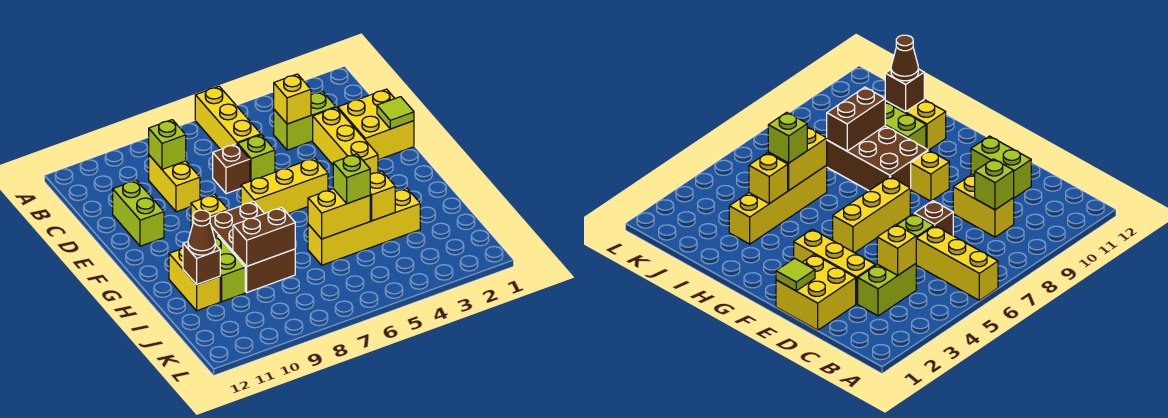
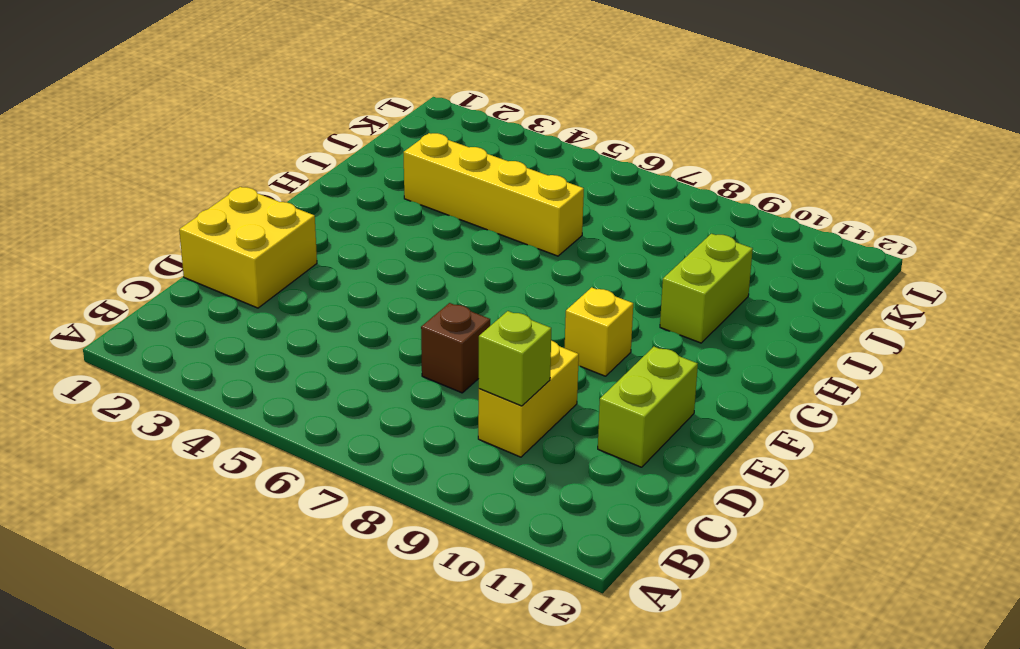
none -> yellow brick A6:C6 level 1
none -> lime brick C3:C4 level 1
none -> yellow brick D3:F3 level 1

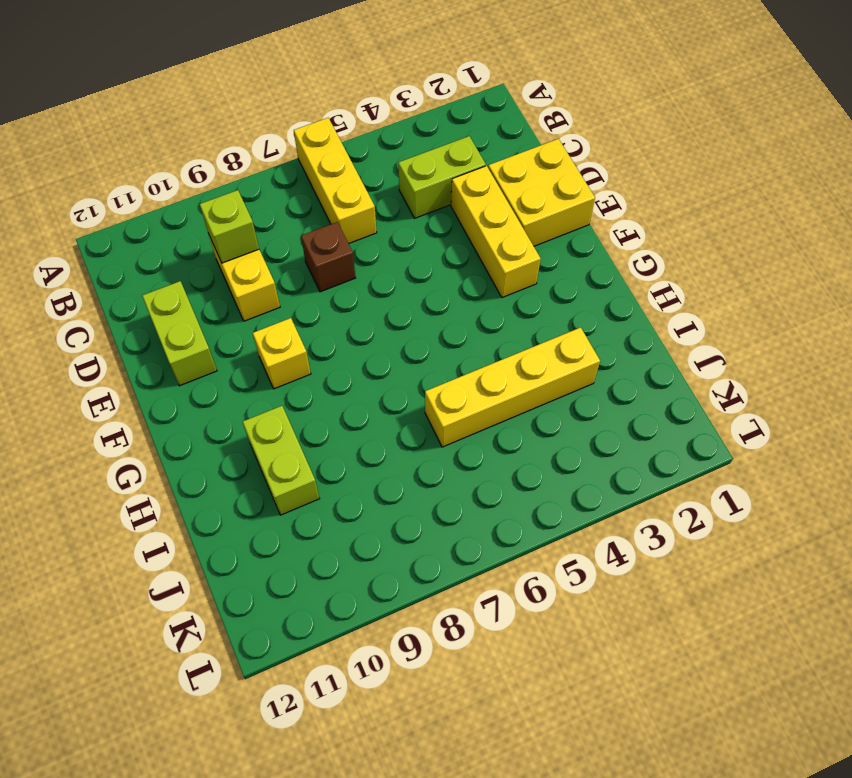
none -> lime brick D6 level 1
none -> yellow brick F5:F7 level 1
none -> brown brick G8:I9 level 1

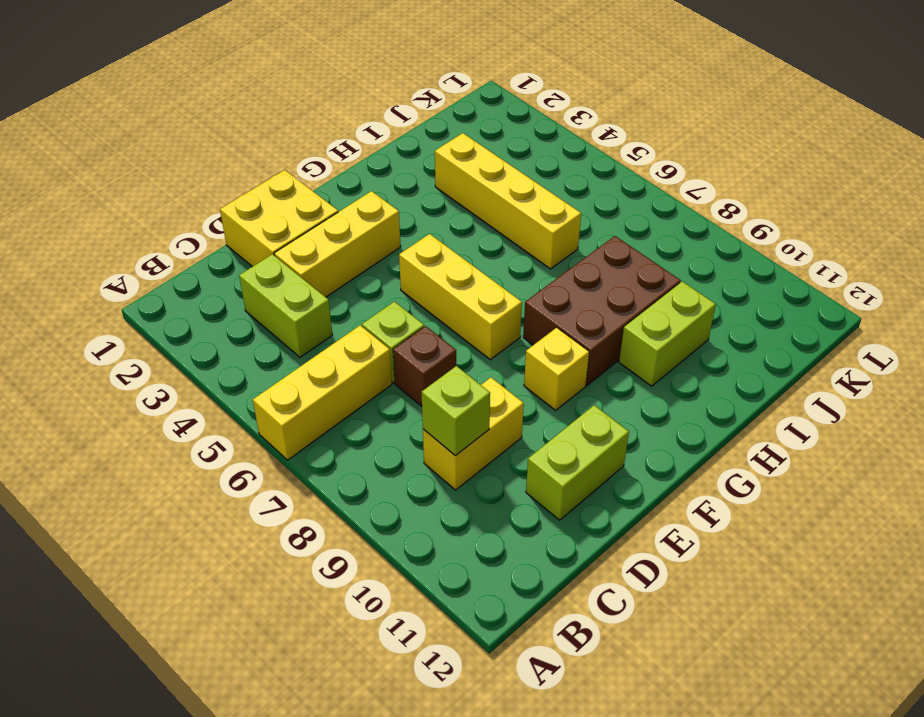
none -> yellow brick H11:I11 level 1
none -> yellow brick C4 level 2
none -> lime tile E1 level 2

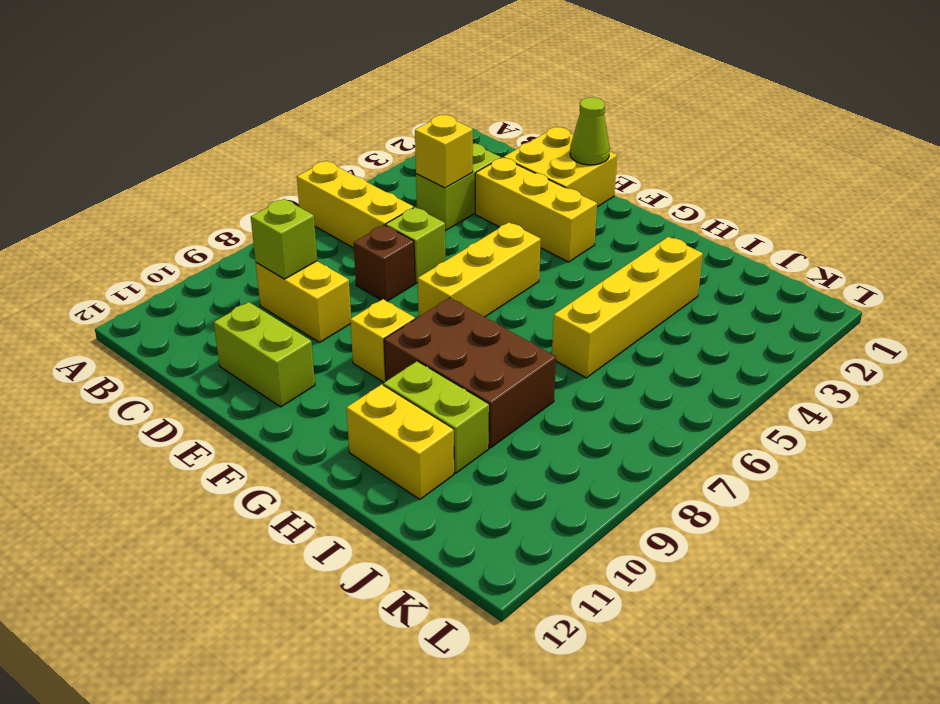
lime cone E1 level 2 -> lime tile E1 level 2
none -> yellow brick I4 level 2
none -> yellow brick I5:I6 level 2
none -> brown brick I8:I9 level 2

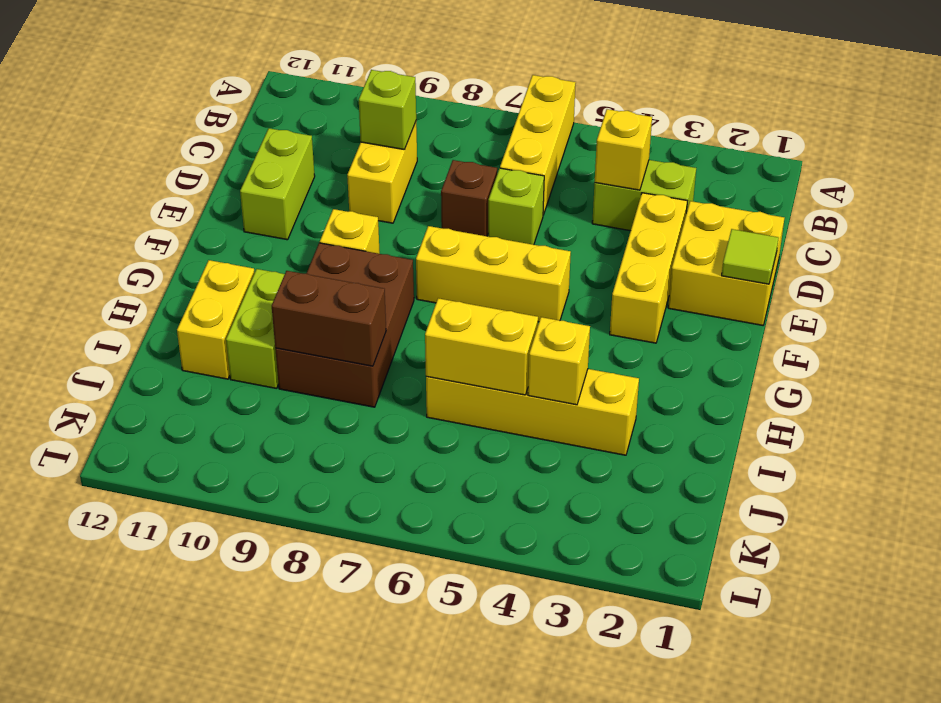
none -> brown brick I11 level 2
none -> lime brick I5 level 3
none -> brown cone I11 level 3

